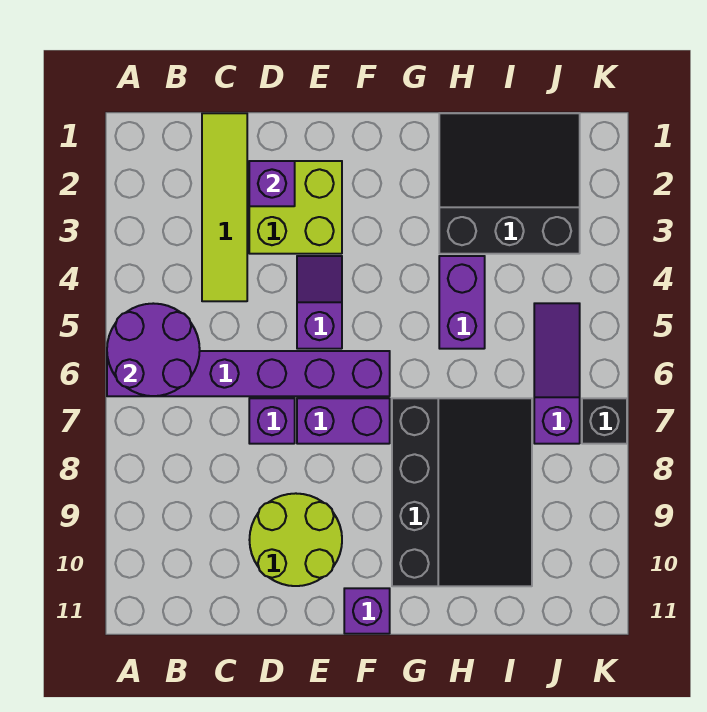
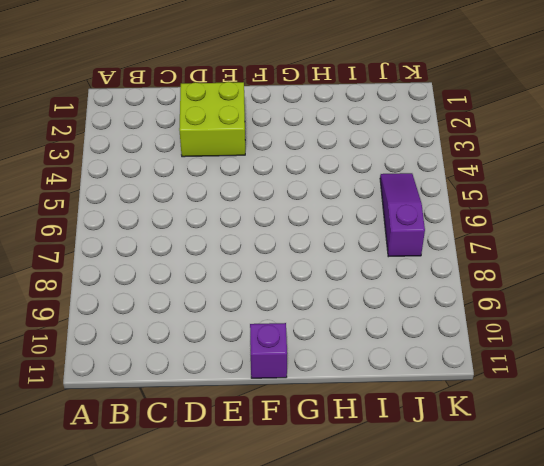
none -> purple brick A6:F6 level 1
none -> lime tile C1:C4 level 1
none -> purple brick D7 level 1

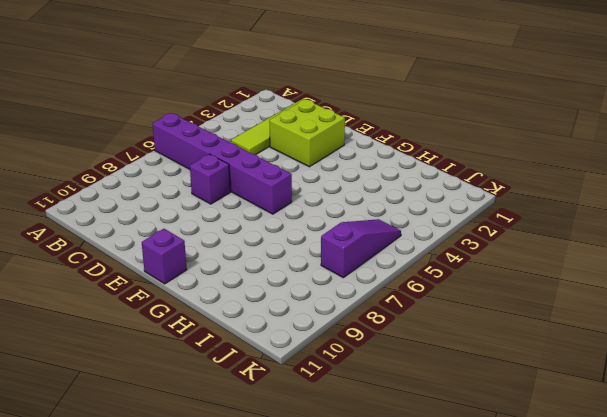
none -> lime round brick D9:E10 level 1
none -> purple slope E4:E5 level 1 top 5
none -> purple brick E7:F7 level 1

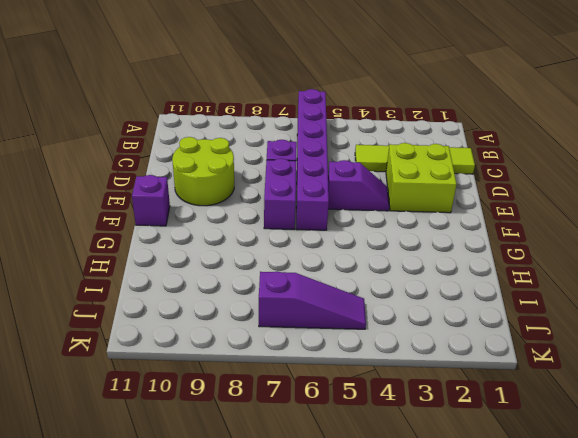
none -> black slope G7:I10 level 1 top G
none -> black slope H1:J3 level 1 top 3
none -> purple brick H4:H5 level 1

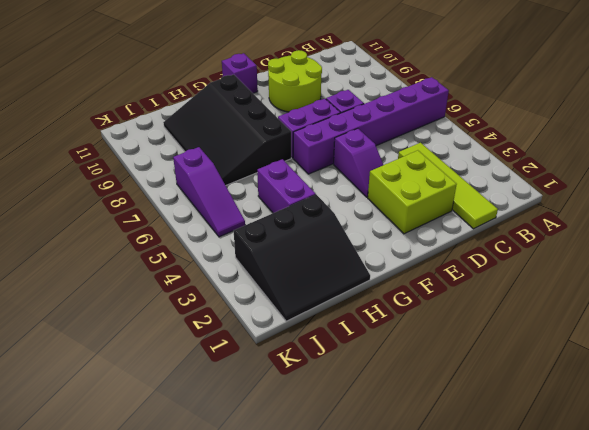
none -> black brick K7 level 1
none -> purple round brick A5:B6 level 2
none -> purple brick D2 level 2

